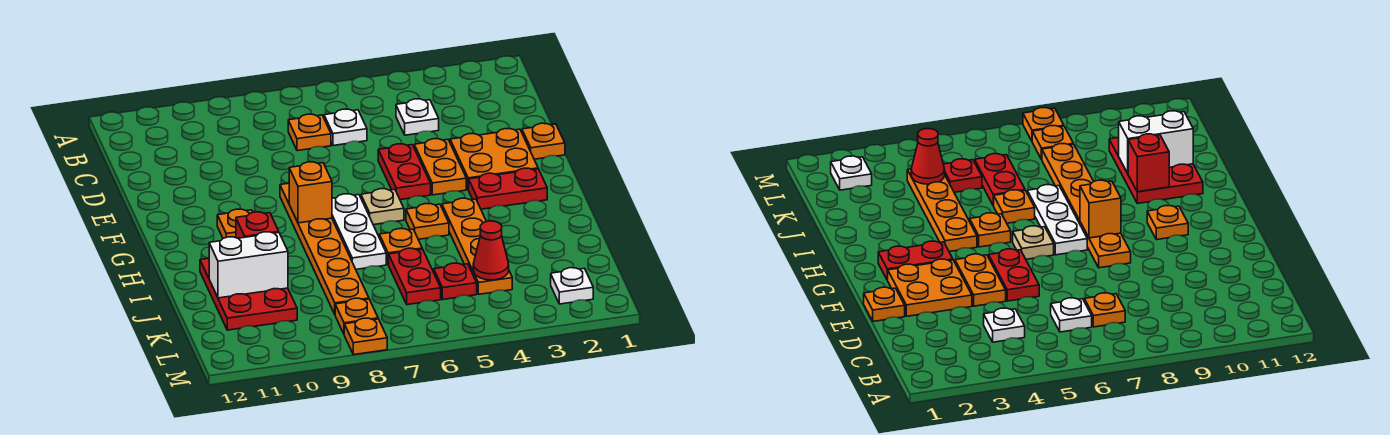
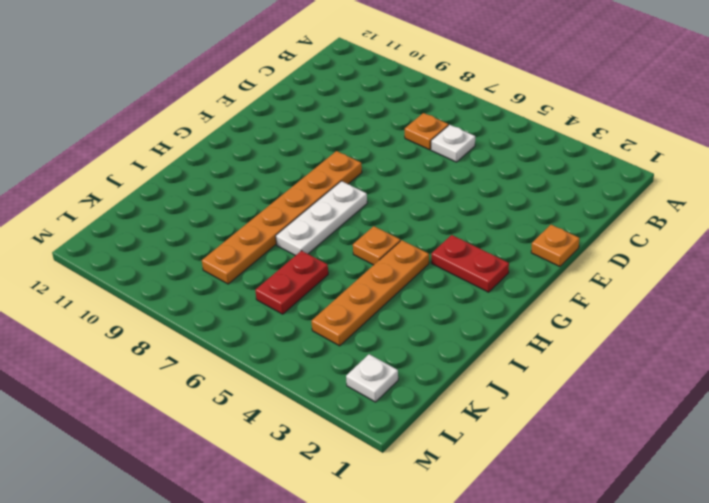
none -> white plate C4 level 1
none -> orange plate E2:F3 level 1
none -> orange plate E4:F4 level 1

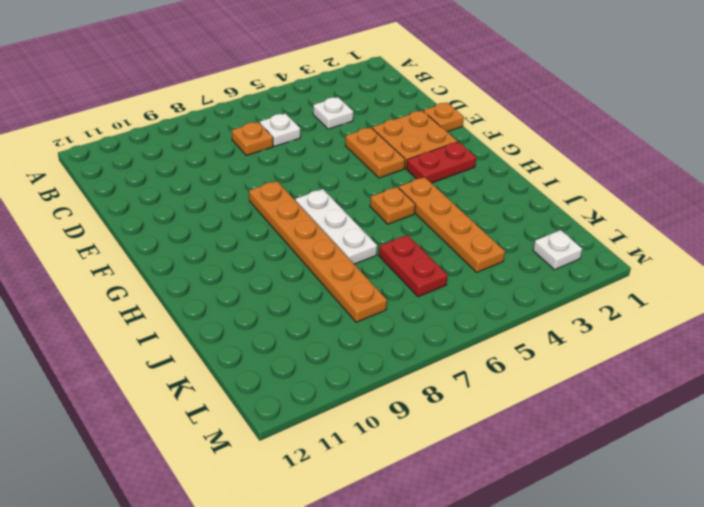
none -> red plate E5:F5 level 1
none -> tan plate G6 level 1
none -> orange plate G10 level 1

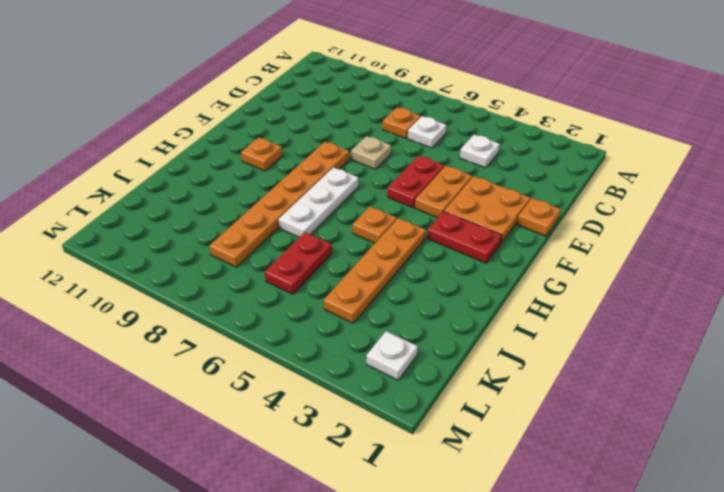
tan plate E7 level 1 -> tan plate G6 level 1
none -> orange plate I6 level 1
none -> red plate I10:K11 level 1
none -> red plate K5 level 1

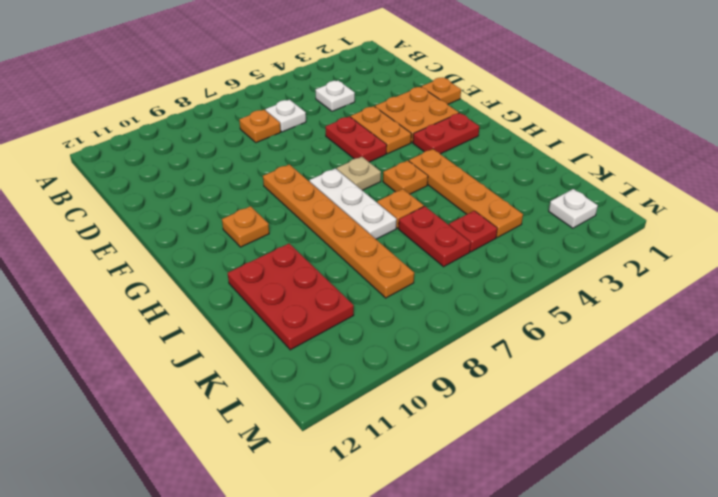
none -> orange plate L8 level 1
none -> orange plate M8 level 1
none -> orange brick G8 level 2

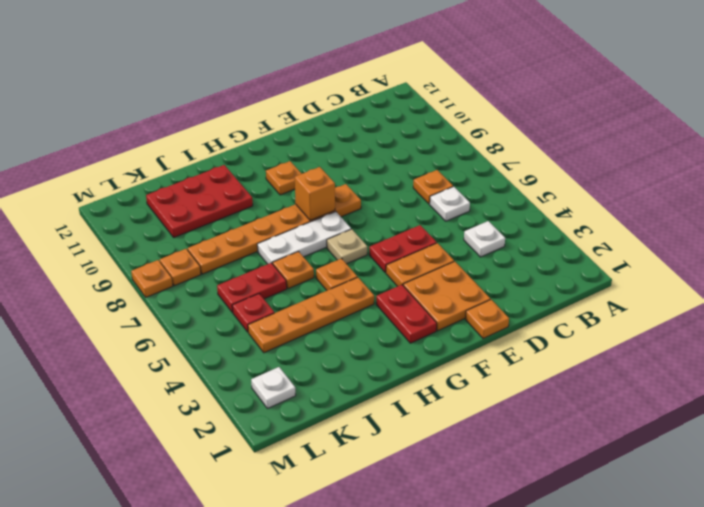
none -> red brick I10 level 2
none -> white brick J10:J11 level 2
none -> red cone K4 level 2

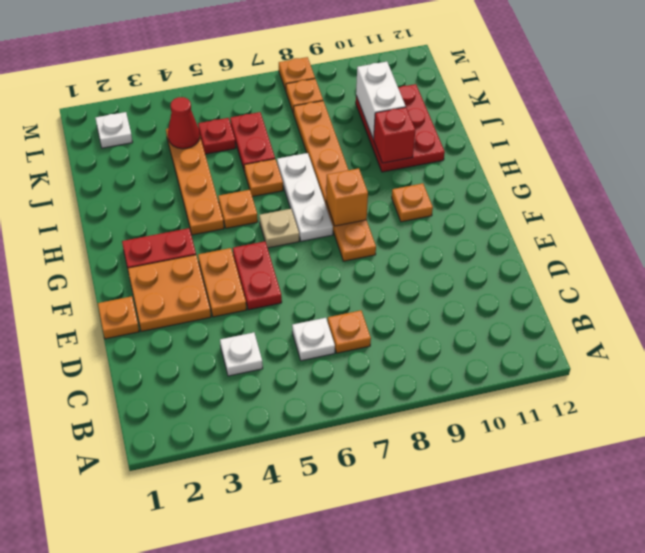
white brick J10:K10 level 2 -> white brick J10:J11 level 2

